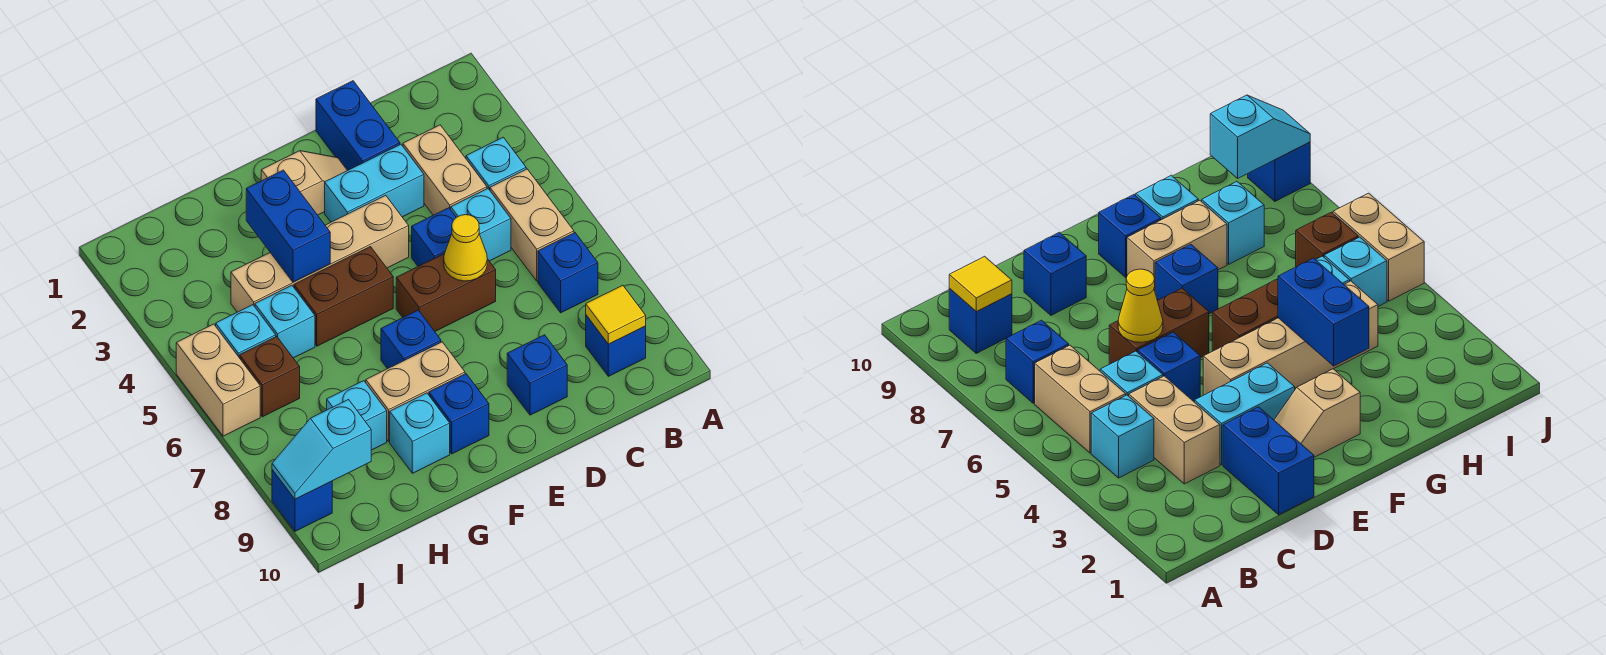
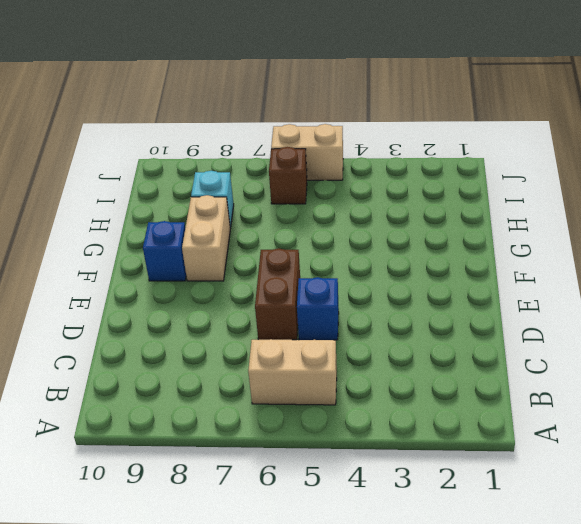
none -> cyan brick B4 level 1
none -> blue brick B7 level 1
none -> blue brick B9 level 1

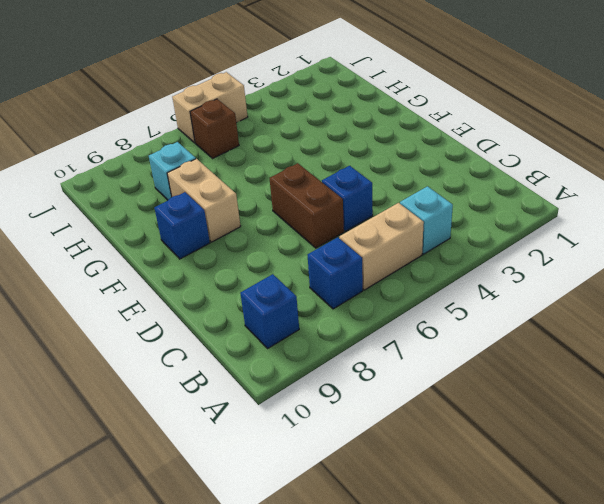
none -> tan brick C3:C4 level 1
none -> cyan brick C5 level 1
none -> blue brick D1:D2 level 1

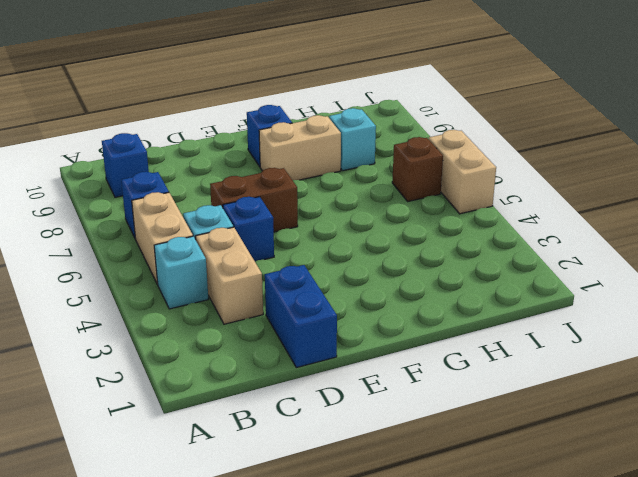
none -> cyan brick D3:E3 level 1
none -> blue brick D9 level 1
none -> tan slope E2:F2 level 1 top F

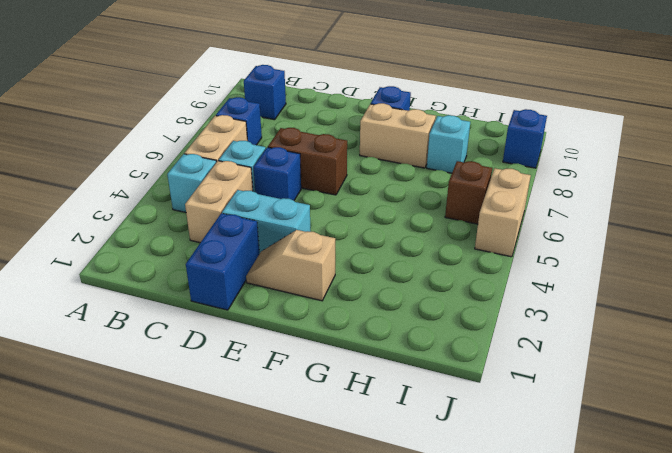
none -> blue brick D9 level 1
none -> tan brick E4:H4 level 1
none -> brown brick F5:G5 level 1

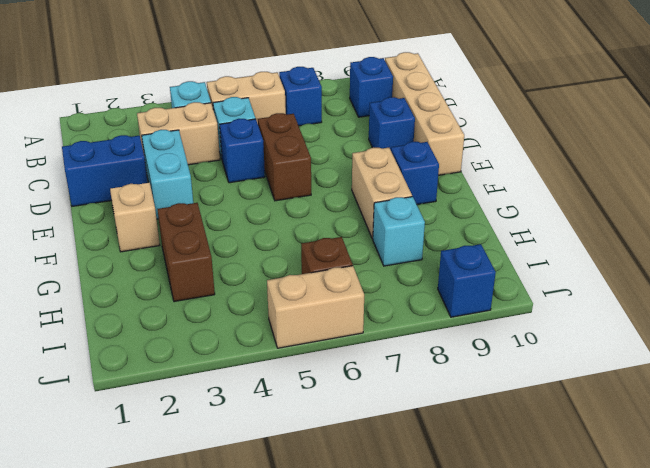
tan brick B10:E10 level 1 -> tan brick E4:H4 level 1
brown brick G3:H3 level 1 -> brown brick F5:G5 level 1
none -> blue brick F7 level 1
none -> cyan brick G9 level 1
none -> cyan brick H5 level 1

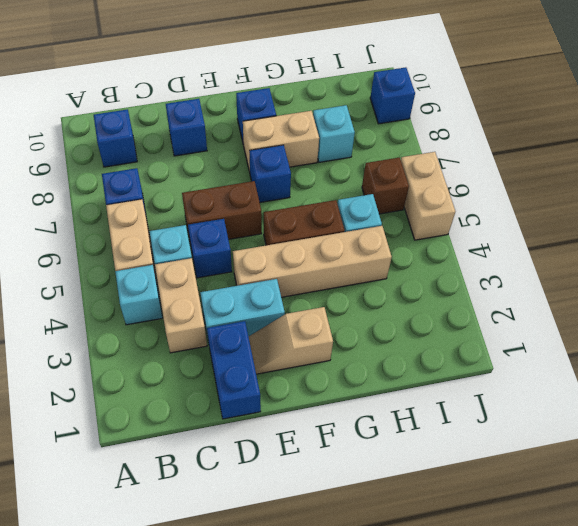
none -> cyan brick G9 level 1
none -> cyan brick I5 level 1
none -> yellow tile B9 level 2

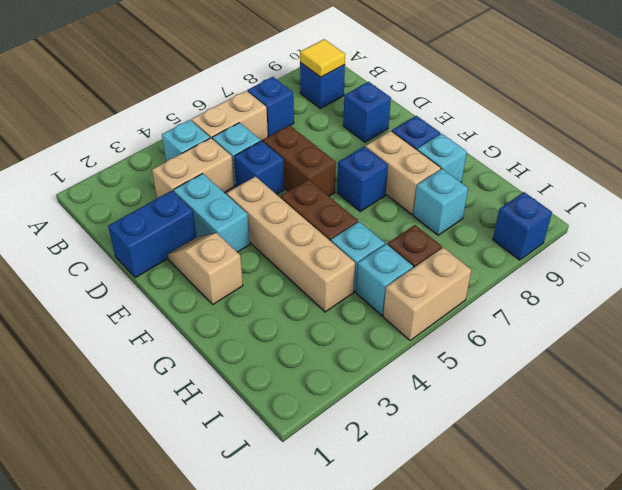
none -> yellow cone D6 level 2
none -> blue brick G3:G4 level 2
none -> cyan slope I9:J9 level 2 top I

